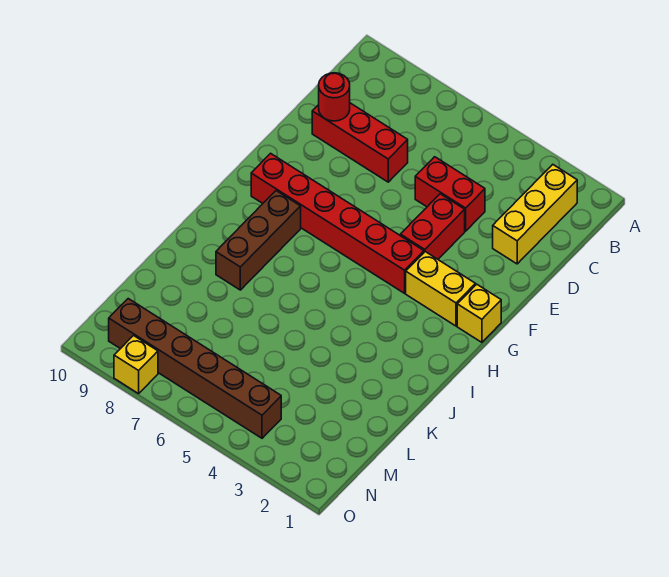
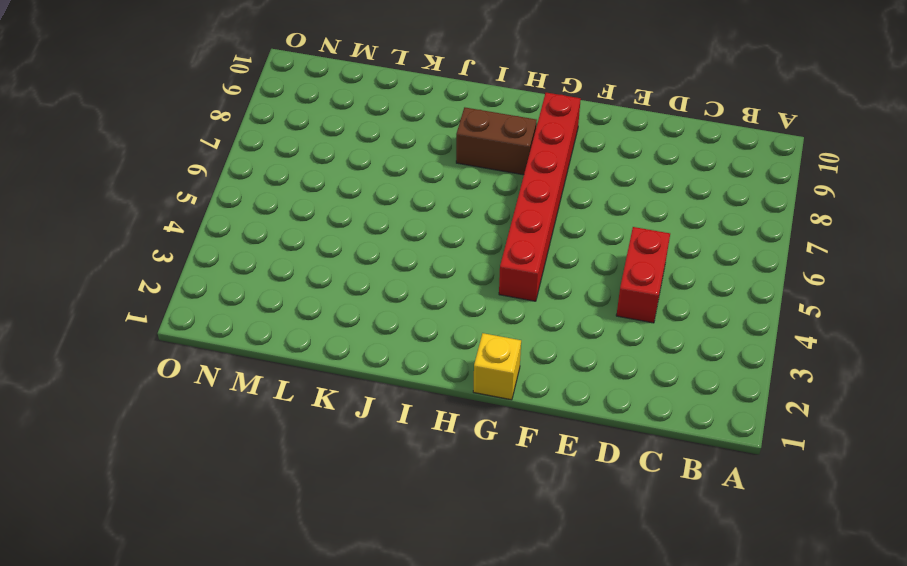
brown brick H8:I8 level 1 -> brown brick H8:J8 level 1
none -> yellow brick B2:D2 level 1
none -> red brick D7:D9 level 1

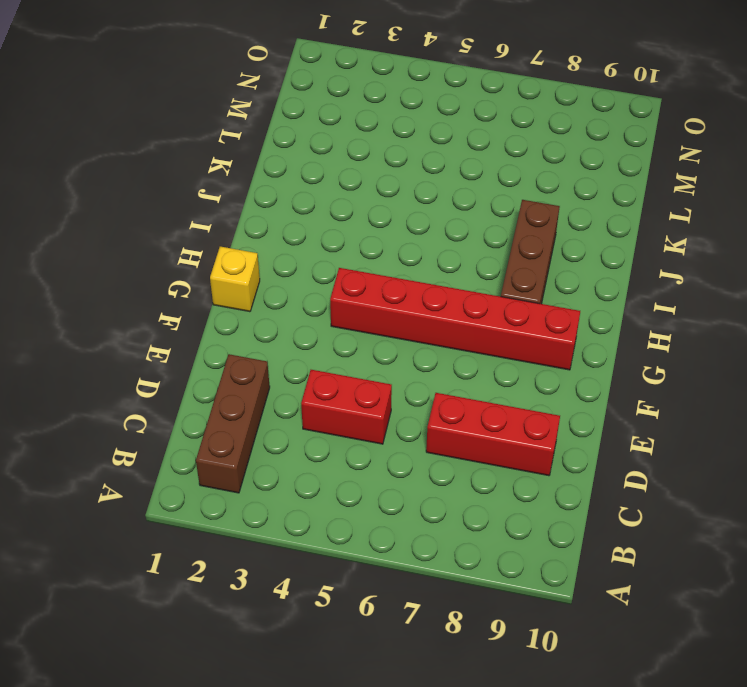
brown brick B2:D2 level 1 -> yellow brick B2:D2 level 1
none -> red brick E4:F4 level 1
none -> yellow brick G2:G3 level 1

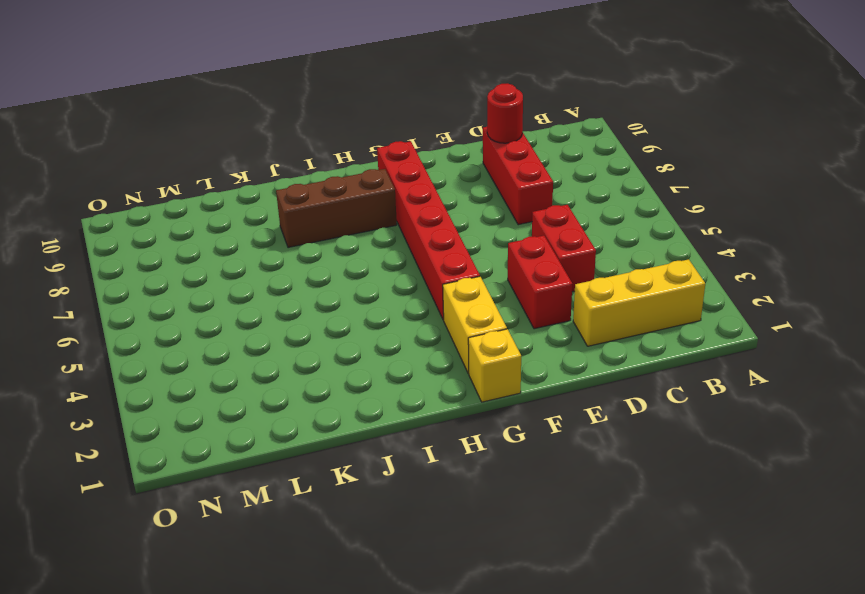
red brick E3:E4 level 1 -> red brick E4:F4 level 1
none -> brown brick N4:N9 level 1
none -> yellow brick O8 level 1

